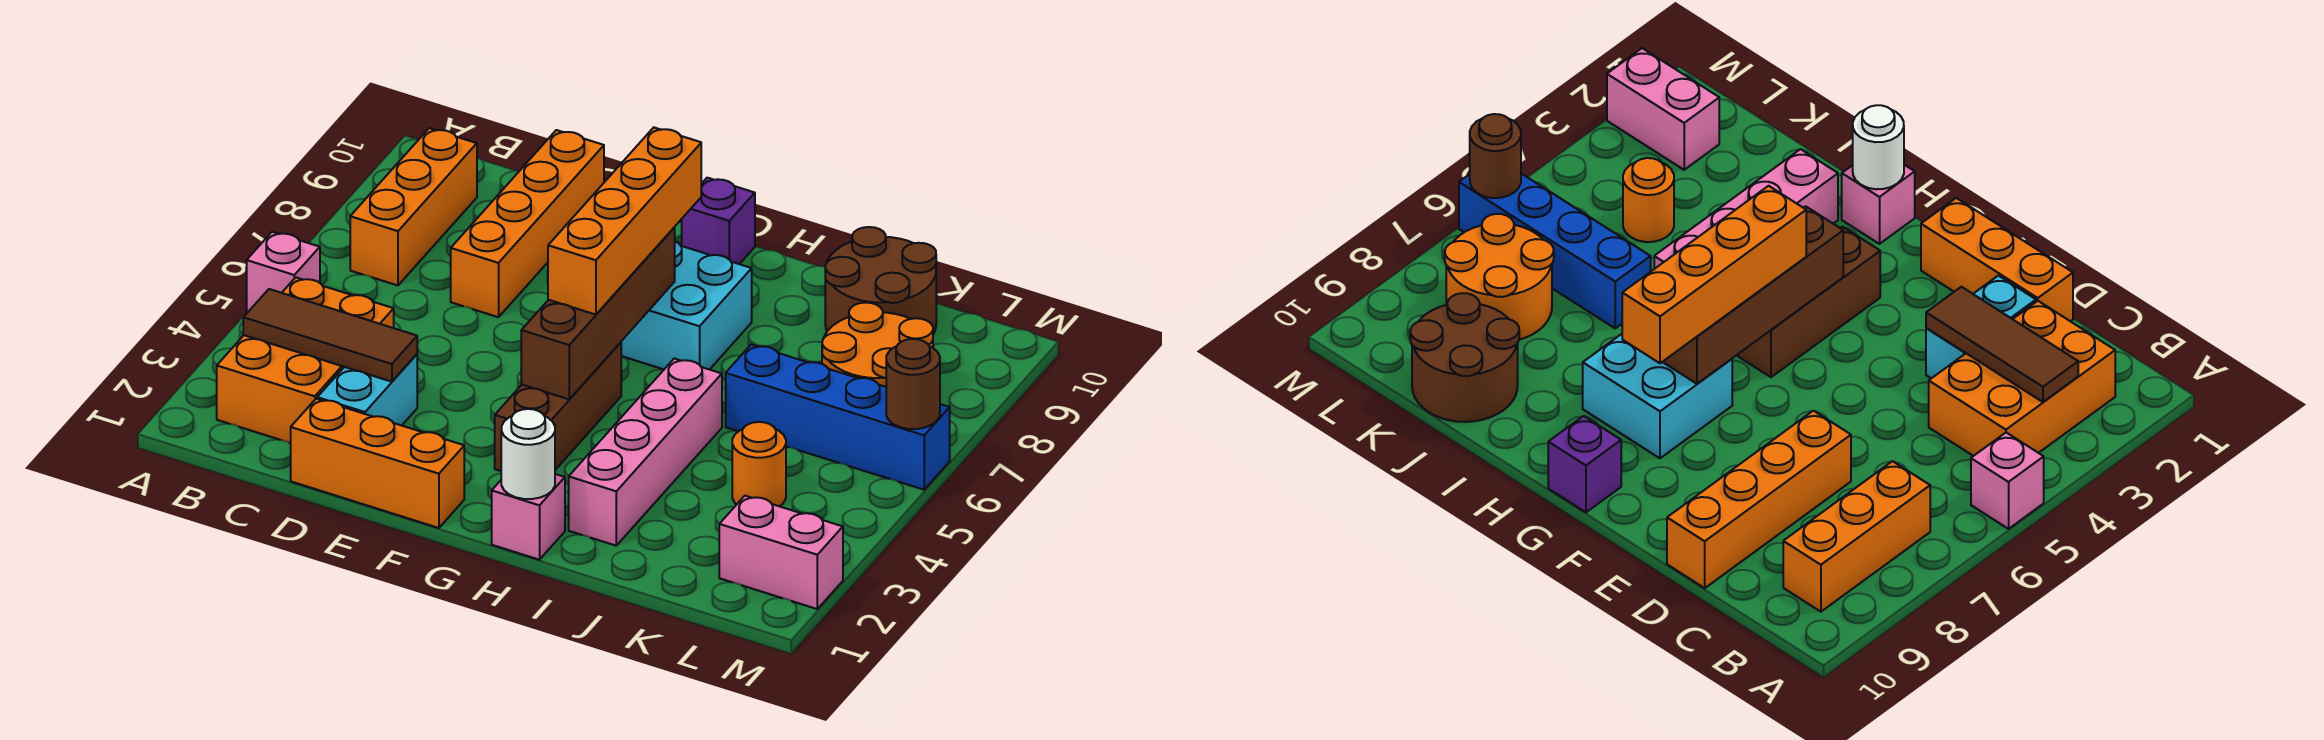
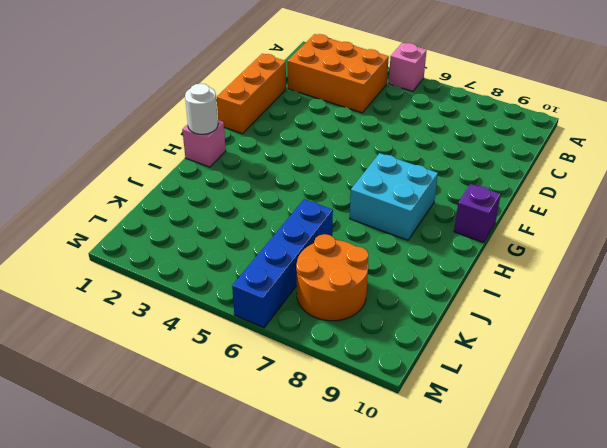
none -> orange brick B7:B9 level 1
none -> cyan brick D2:D3 level 1
none -> orange brick D7:D10 level 1

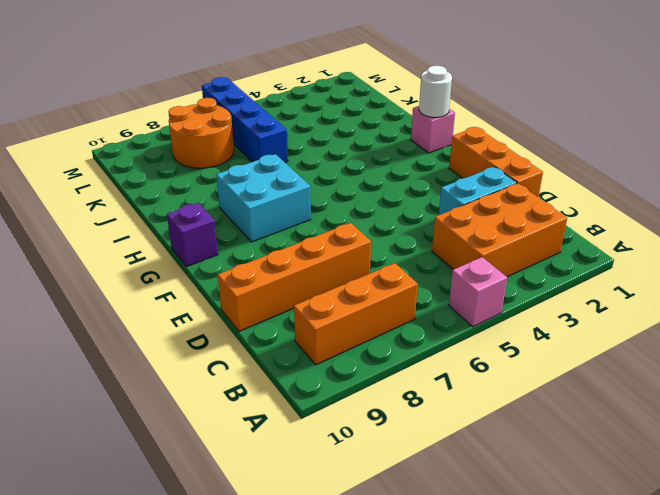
none -> brown brick G3:G5 level 1
none -> pink brick I2:I5 level 1
none -> brown round brick J9:K10 level 1

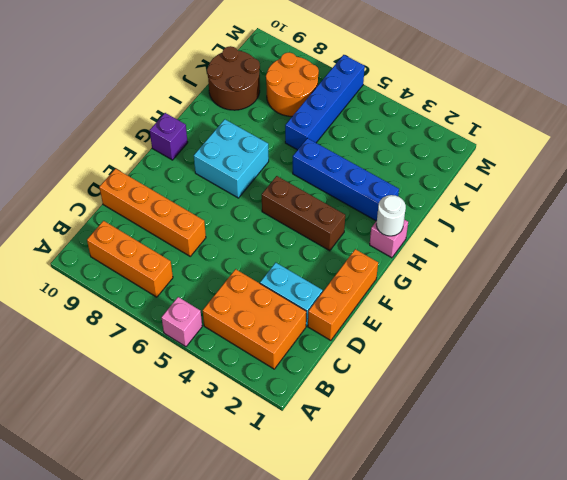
blue brick I2:I5 level 1 -> pink brick I2:I5 level 1
none -> orange round brick K4 level 1
none -> pink brick L2:M2 level 1
none -> brown tile B3:D3 level 2

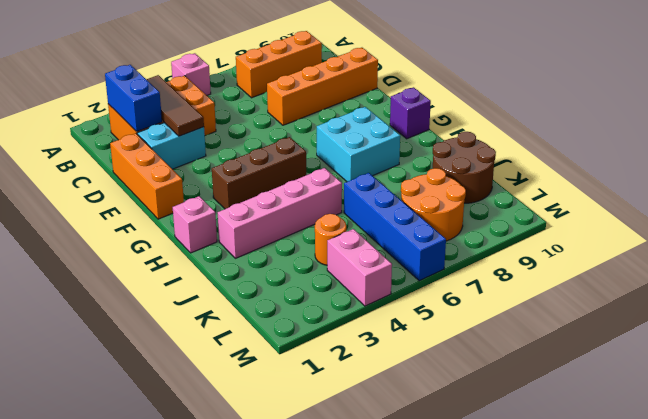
blue brick B2:C2 level 2 -> none
pink brick L4:M4 level 1 -> pink brick L2:M2 level 1
none -> brown brick G4:G7 level 2
none -> white round brick H1 level 2
none -> brown round brick M6 level 2

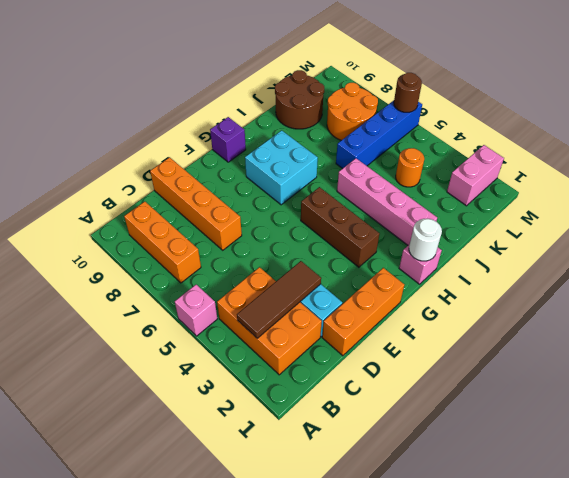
none -> brown brick G4:G7 level 2
none -> orange brick G5:G8 level 3

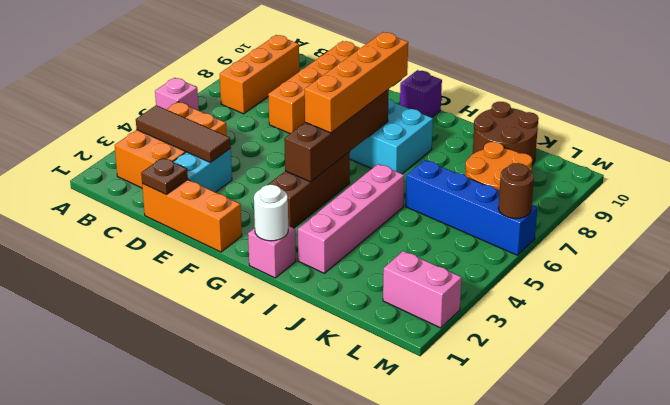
brown plate D1 level 2 -> none
none -> orange round brick K4 level 1

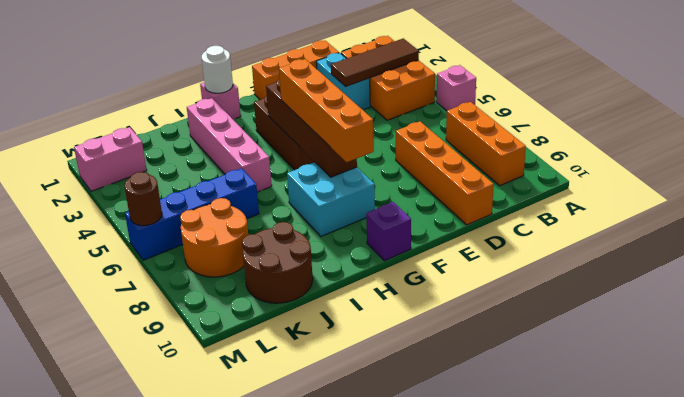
none -> orange round brick K4 level 1

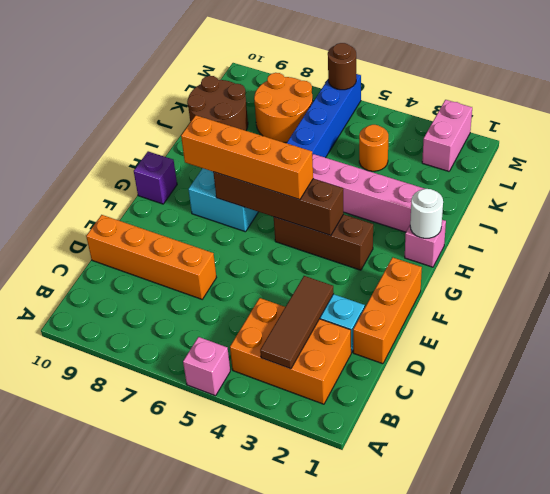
none -> orange brick B7:B9 level 1

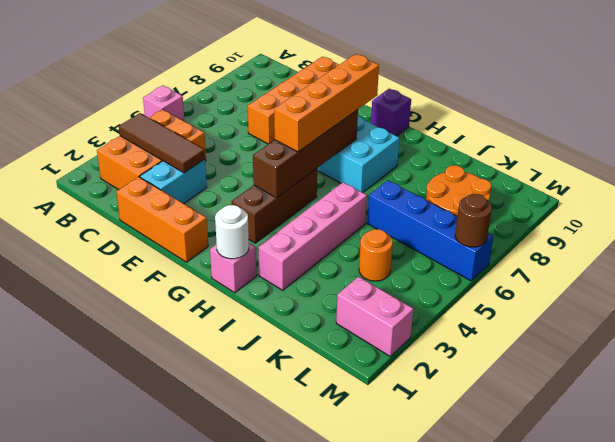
none -> orange brick B7:B9 level 1
none -> brown round brick J9:K10 level 1

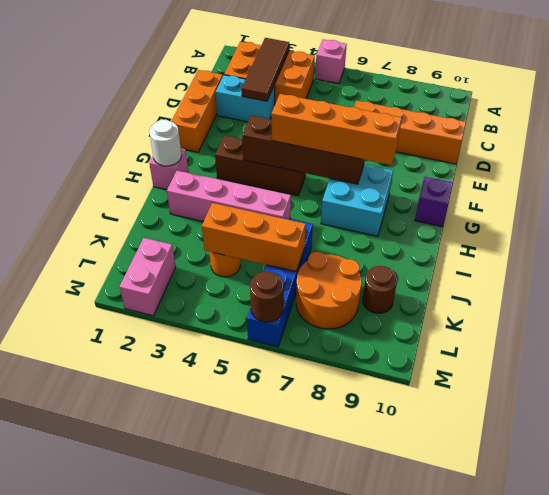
orange brick K4:K6 level 2 -> orange brick B7:B9 level 1
brown round brick K9 level 1 -> brown round brick J9:K10 level 1

